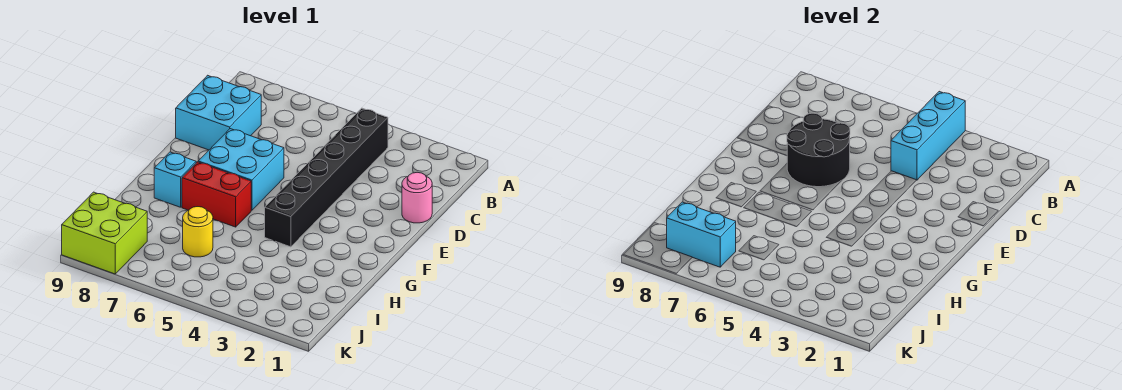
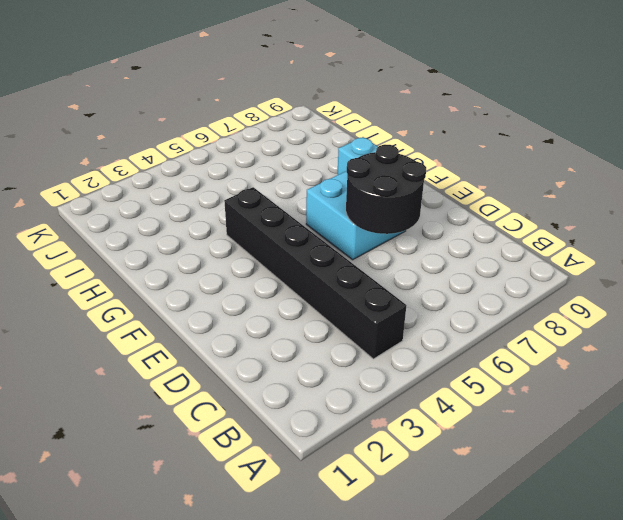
none -> cyan brick C8:D9 level 1
none -> pink round brick D1 level 1

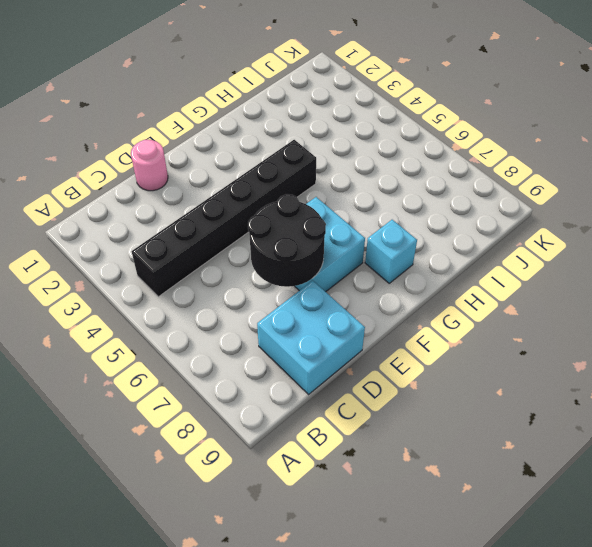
none -> red brick G6:G7 level 1
none -> yellow round brick I6 level 1

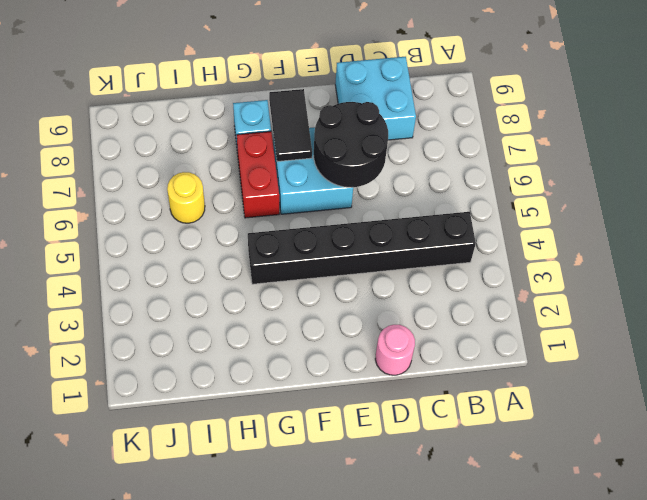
black tile F7:F8 level 2 -> none
none -> lime brick J8:K9 level 1
none -> cyan brick A4:C4 level 2

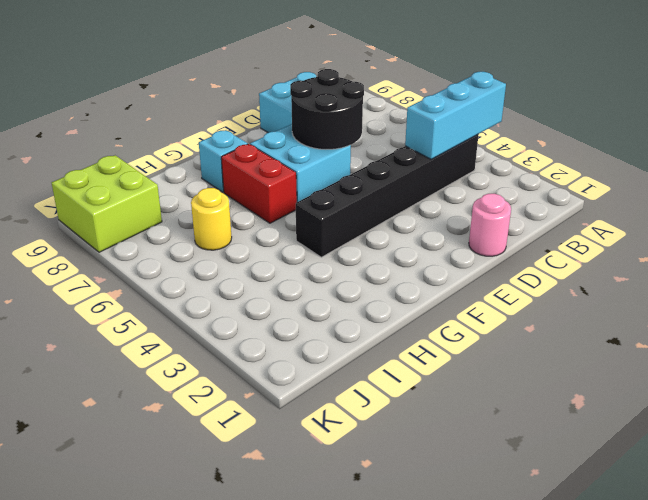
none -> cyan brick J7:J8 level 2

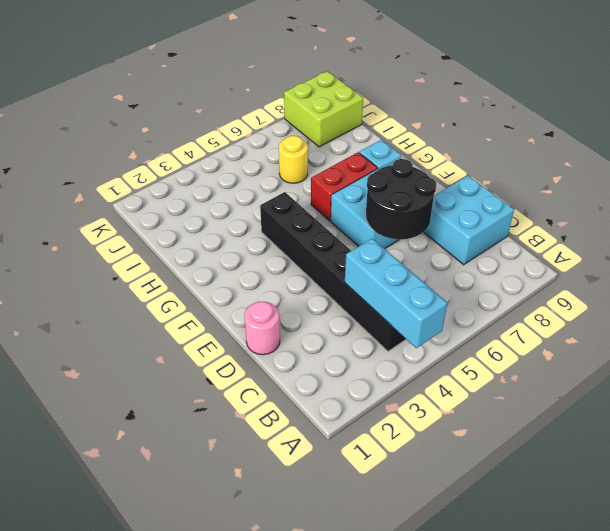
none -> cyan brick J7:J8 level 2

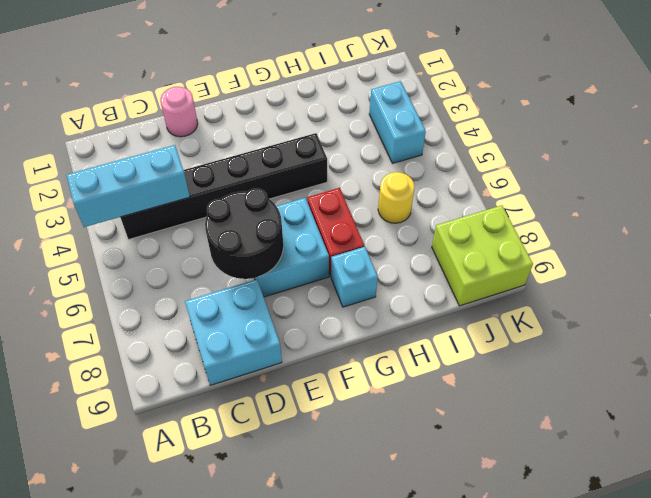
cyan brick J3:J4 level 1 -> cyan brick J7:J8 level 2

